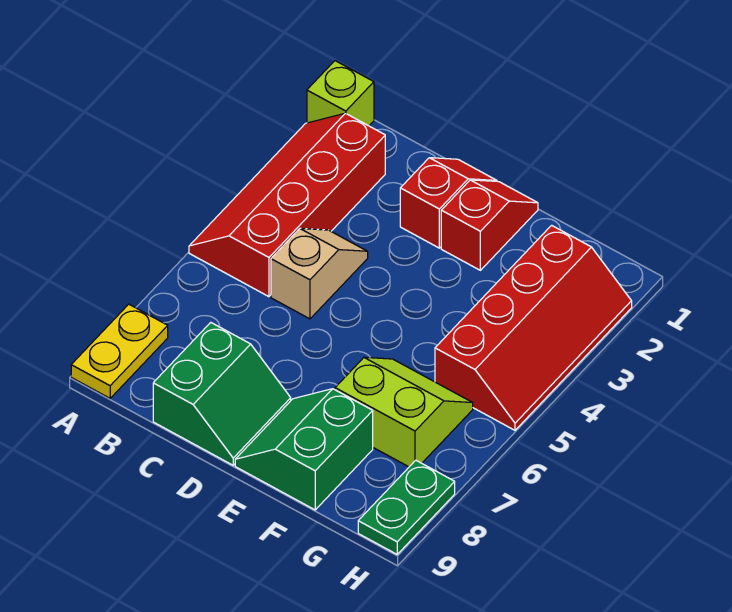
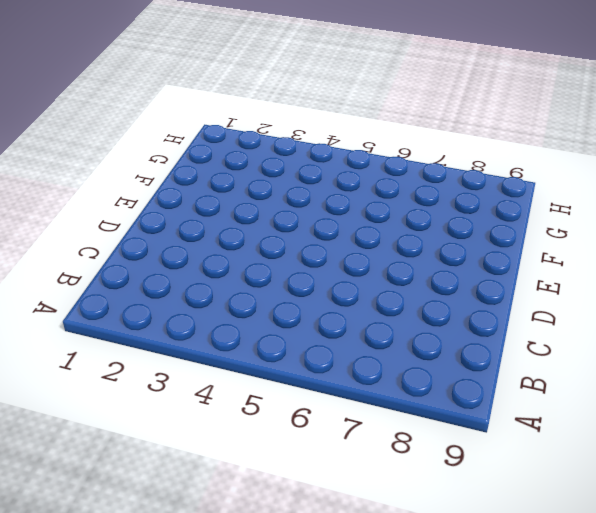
none -> lime brick A1 level 1
none -> red slope A2:B5 level 1 top B

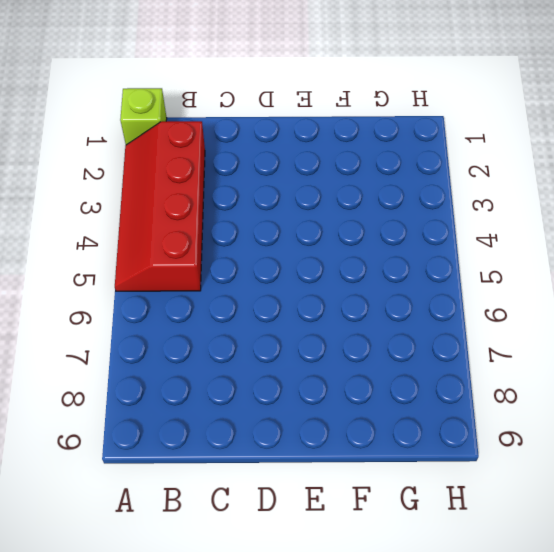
none -> yellow plate A8:A9 level 1
none -> tan slope C4:C5 level 1 top 5

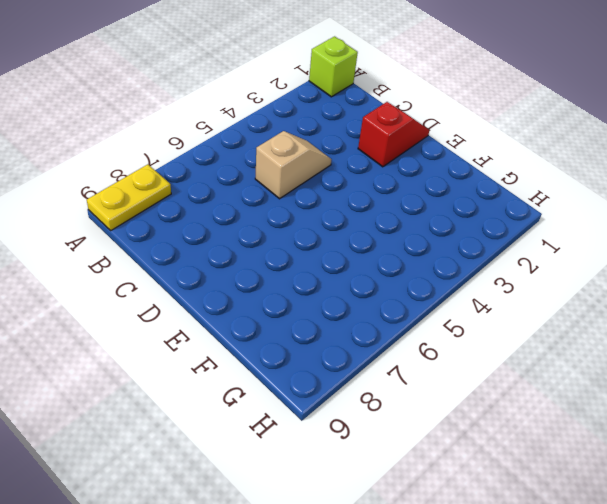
none -> red slope A2:B5 level 1 top B
none -> green slope C8:D9 level 1 top C

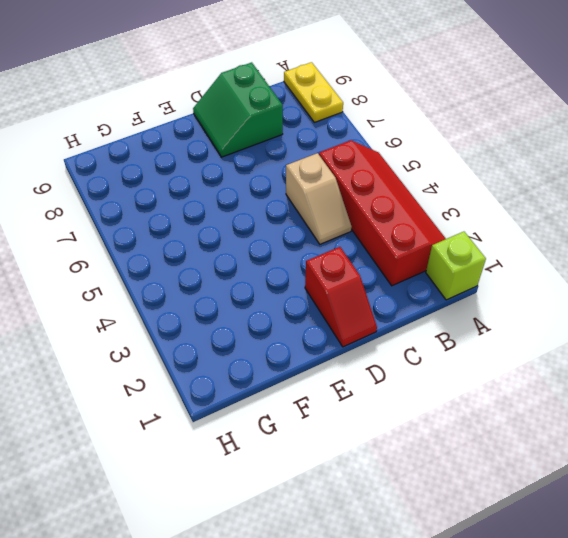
none -> red slope E1:E2 level 1 top 2
none -> green slope E8:F9 level 1 top F

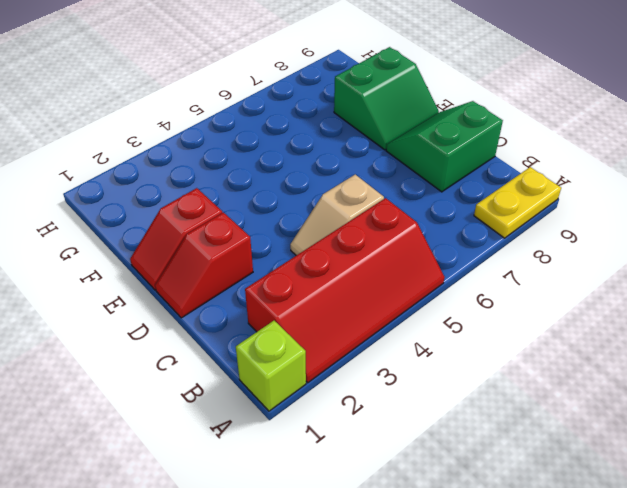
none -> lime slope F6:G7 level 1 top 7
none -> red slope G2:H5 level 1 top G

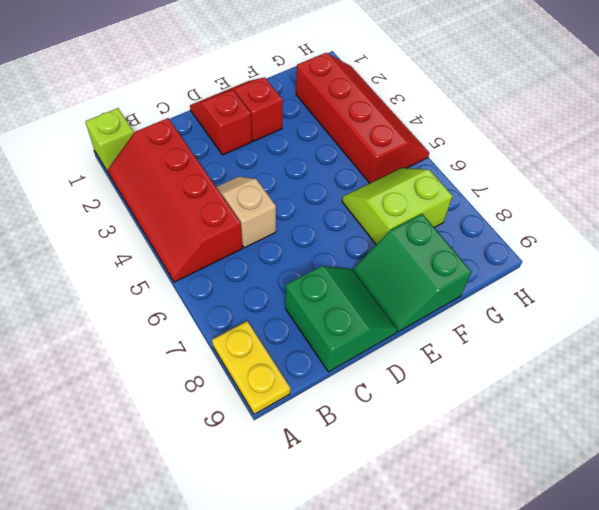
none -> green plate H8:H9 level 1

